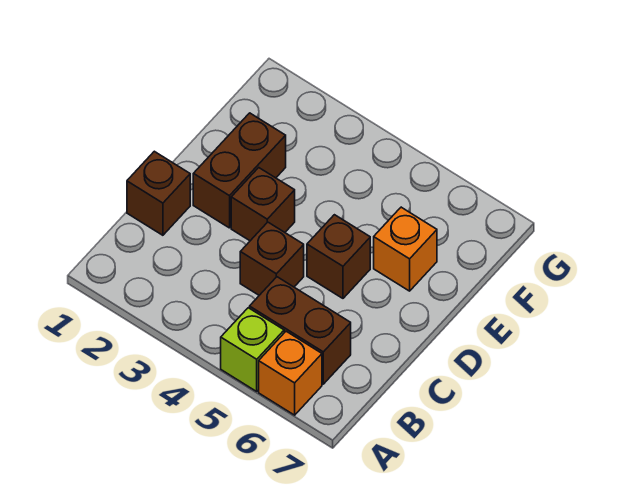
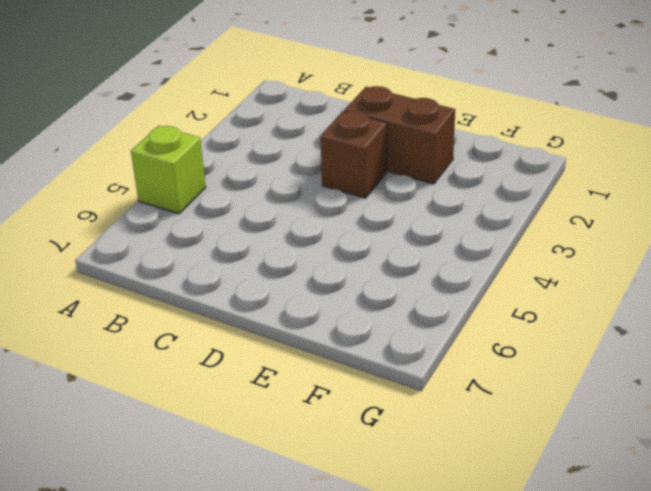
none -> orange brick A6 level 1
none -> brown brick B5:B6 level 1

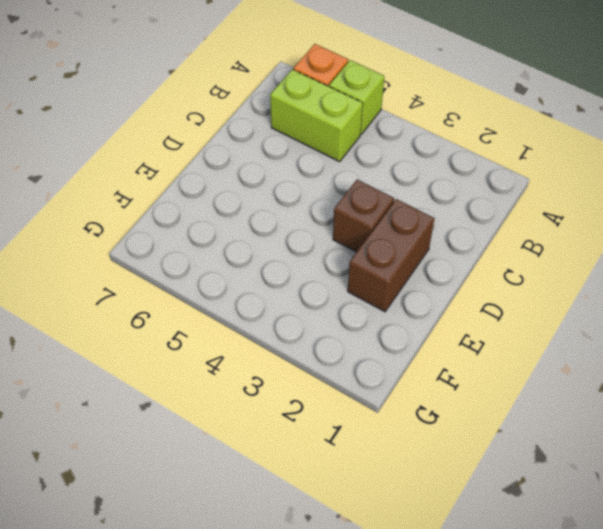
lime brick B5:B6 level 1 -> brown brick B5:B6 level 1
none -> brown brick C1 level 1
none -> brown brick C4 level 1

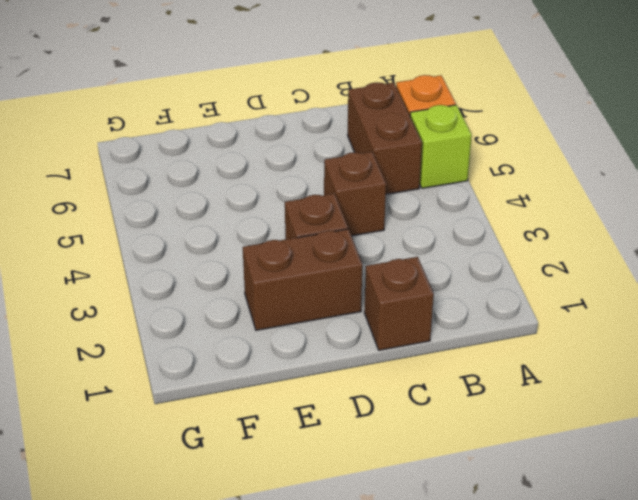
none -> brown brick D5 level 1
none -> orange brick E6 level 1

